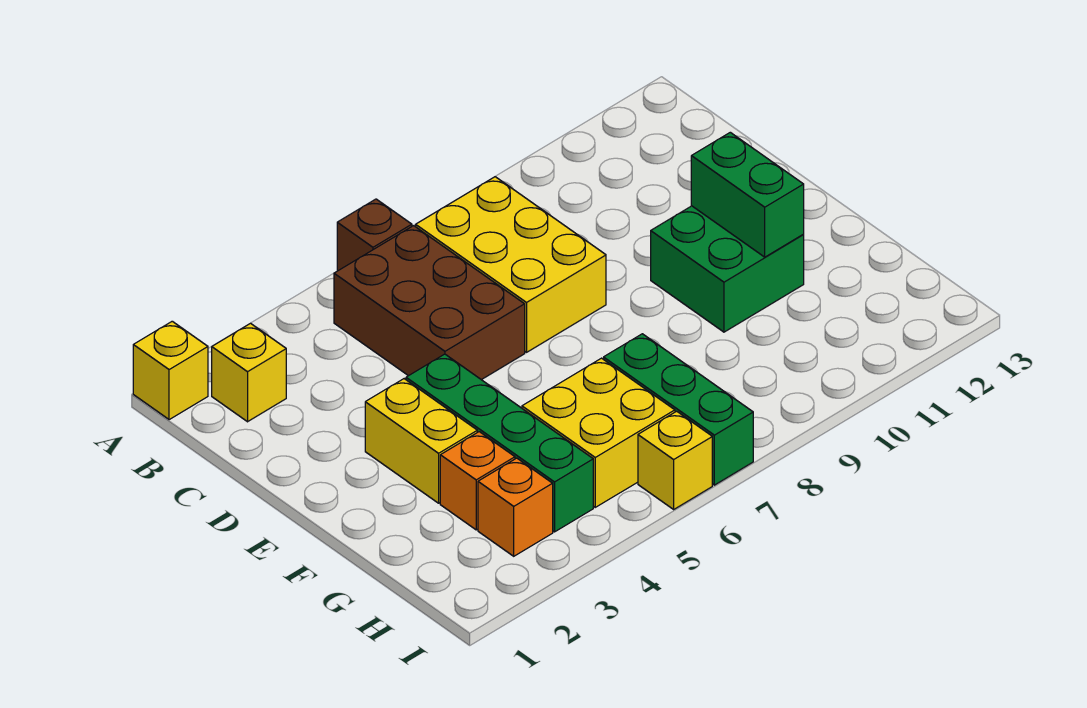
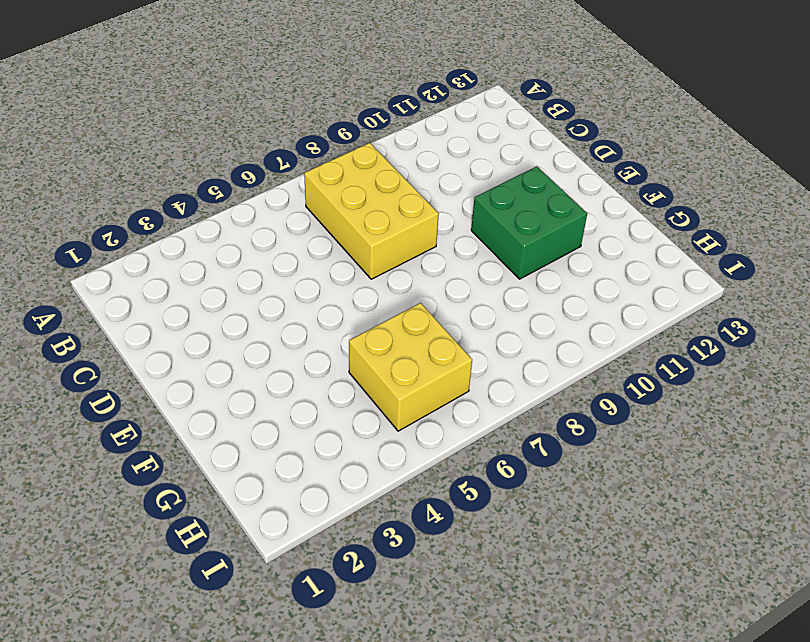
none -> yellow brick A1 level 1
none -> brown brick A6 level 1
none -> yellow brick B2 level 1

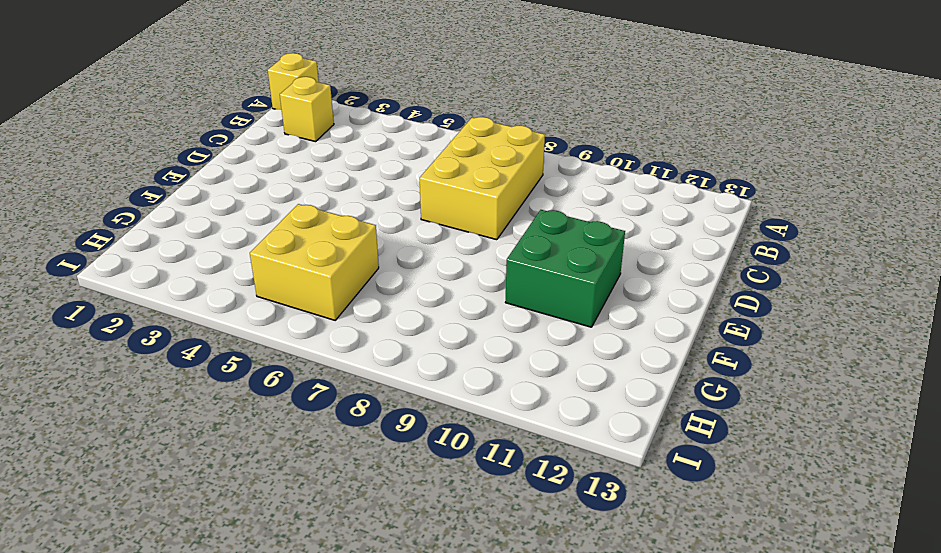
none -> brown brick A6 level 1
none -> brown brick B5:D6 level 1
none -> yellow brick E3:F3 level 1

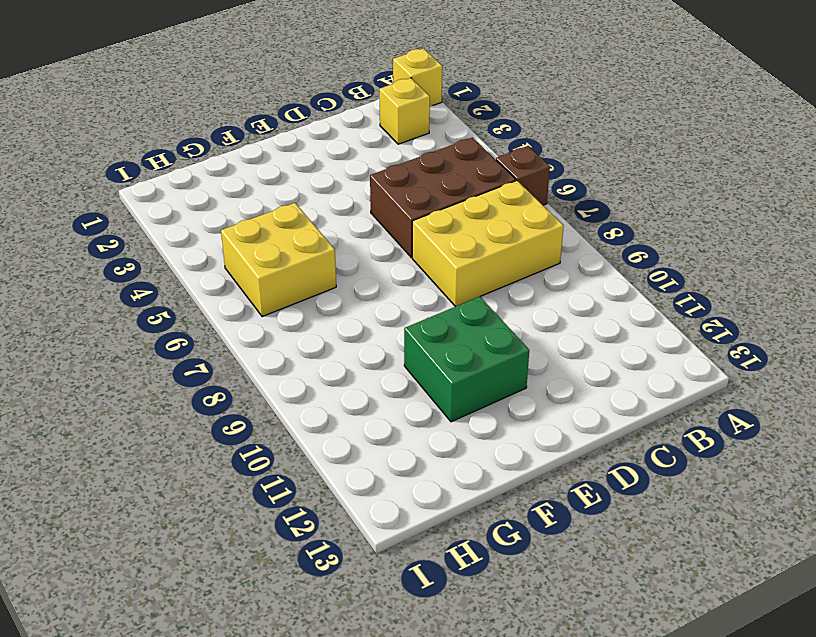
none -> yellow brick E3:F3 level 1
none -> green brick E4:H4 level 1
none -> orange brick G3 level 1

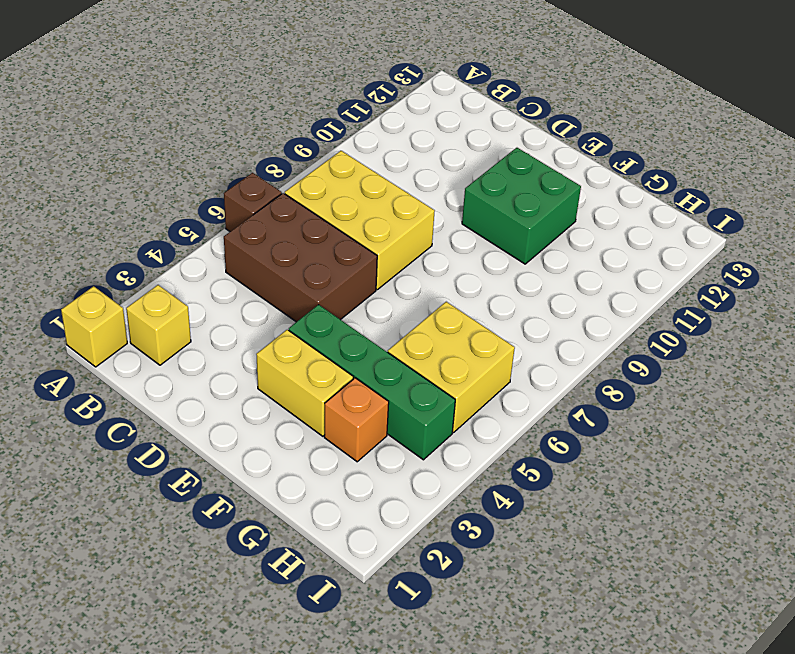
none -> green brick G7:I7 level 1
none -> orange brick H3 level 1
none -> yellow brick I6 level 1

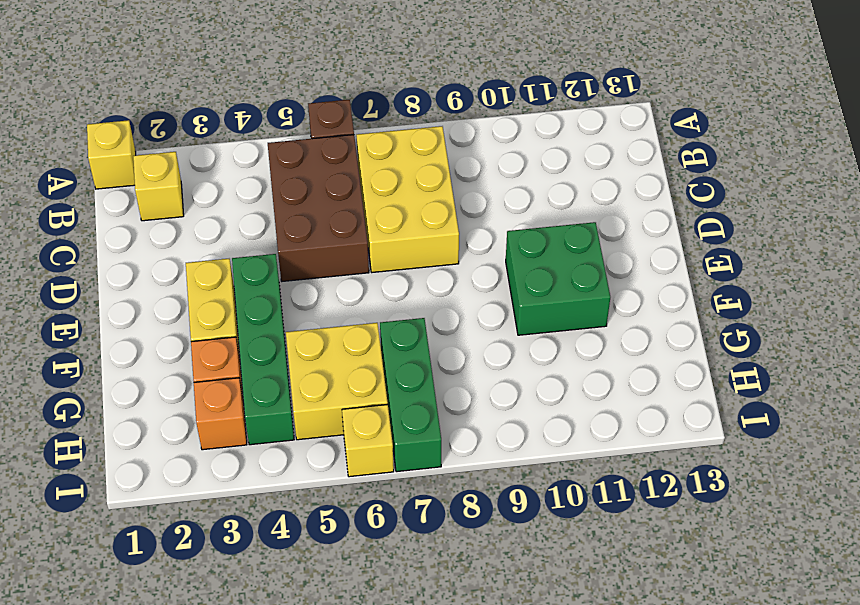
none -> green brick E11:F11 level 2

